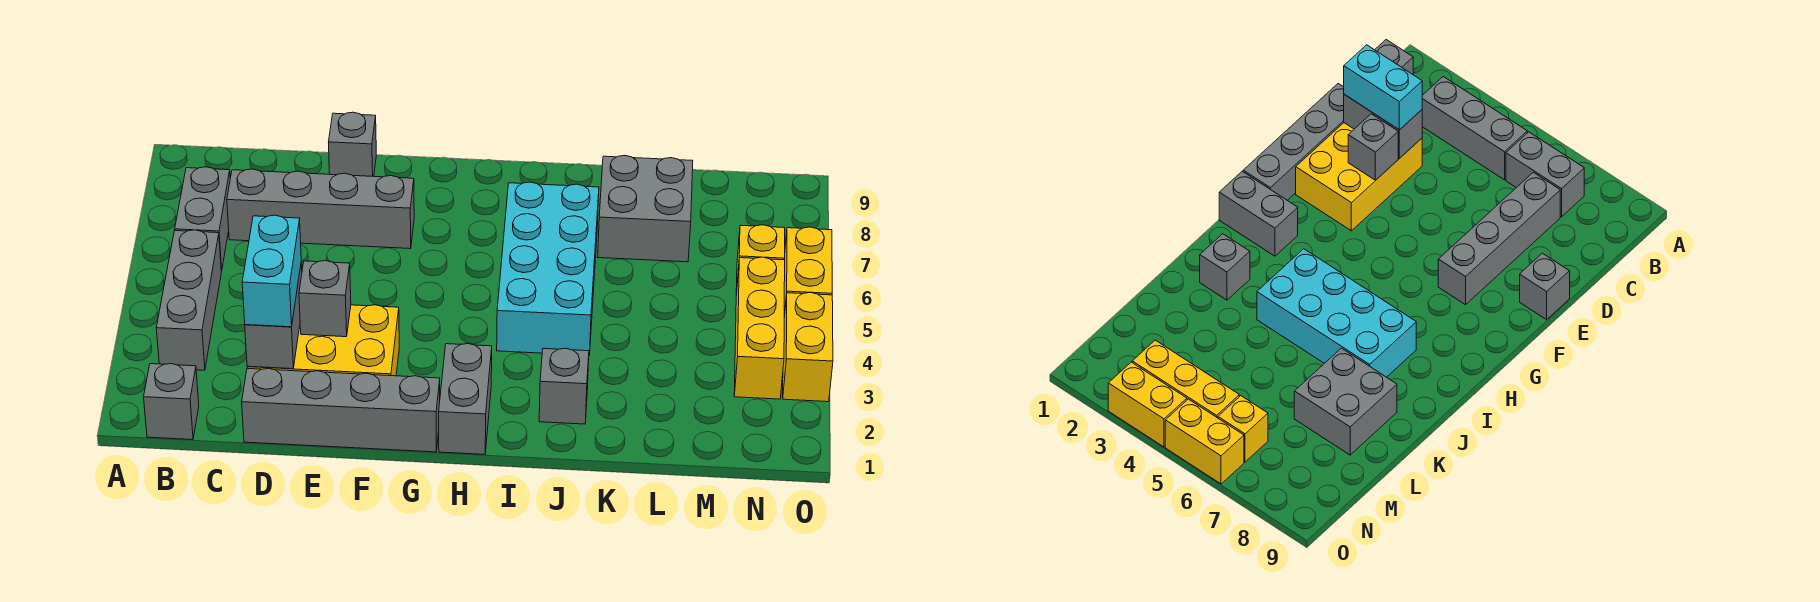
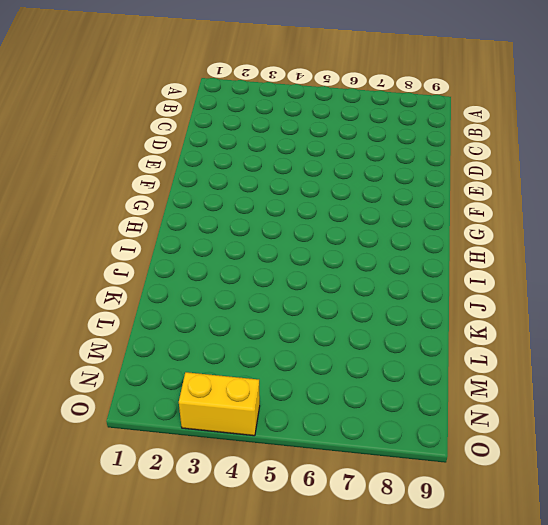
none -> grey brick B1 level 1
none -> grey brick B3:B5 level 1
none -> grey brick B6:B7 level 1

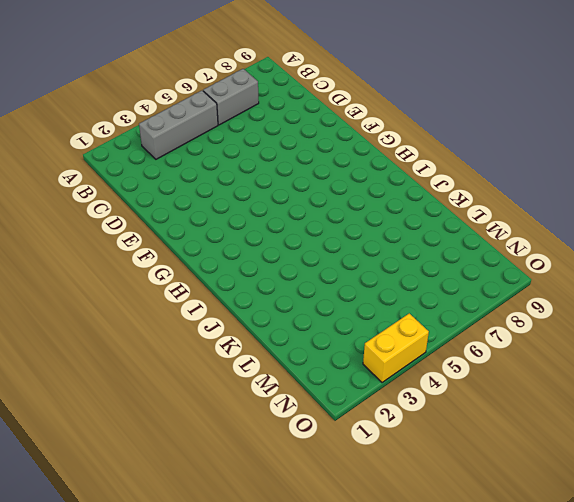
none -> grey brick B1 level 1
none -> grey brick C7:F7 level 1
none -> grey brick D1:G1 level 1

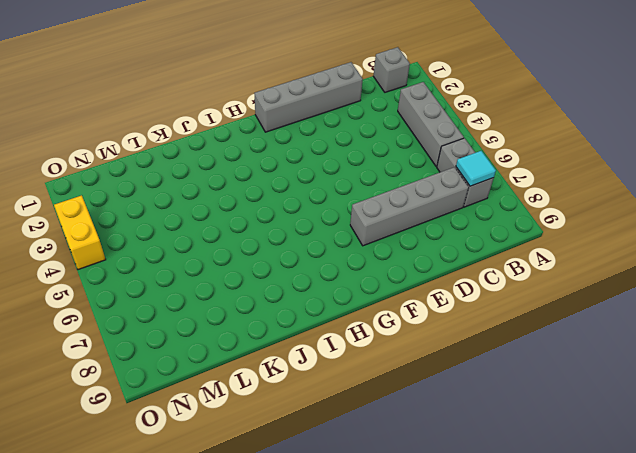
cyan tile B7 level 2 -> none
none -> yellow brick D2:F3 level 1
none -> grey brick E9 level 1
none -> grey brick H1:H2 level 1

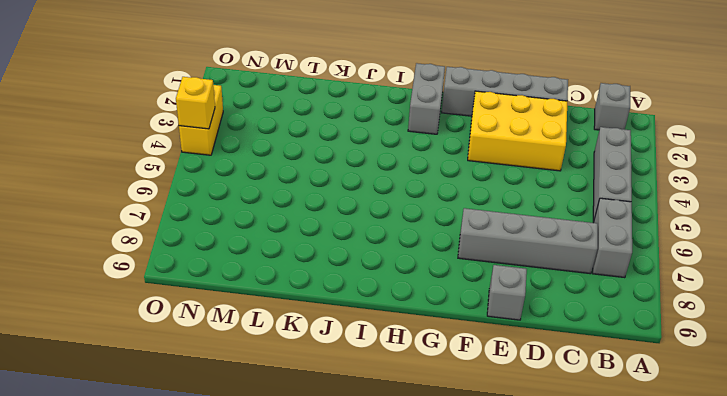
yellow brick O4 level 2 -> yellow brick N6 level 1
none -> cyan brick I4:J7 level 1
none -> grey brick J2 level 1
none -> grey brick K7:L8 level 1

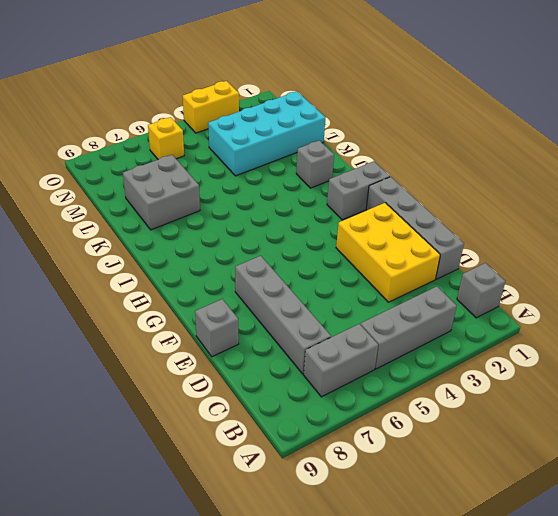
cyan brick L1:M4 level 1 -> cyan brick I4:J7 level 1
none -> yellow brick N3:N5 level 1
none -> yellow brick O5:O6 level 1
none -> grey brick D2:D3 level 2

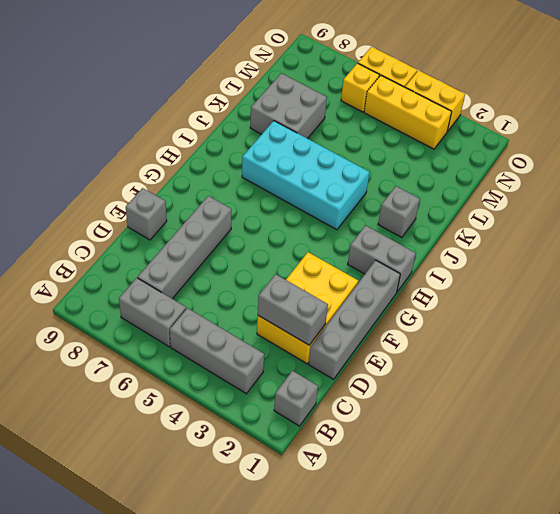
none -> grey brick E3 level 2
none -> cyan brick D2:D3 level 3

